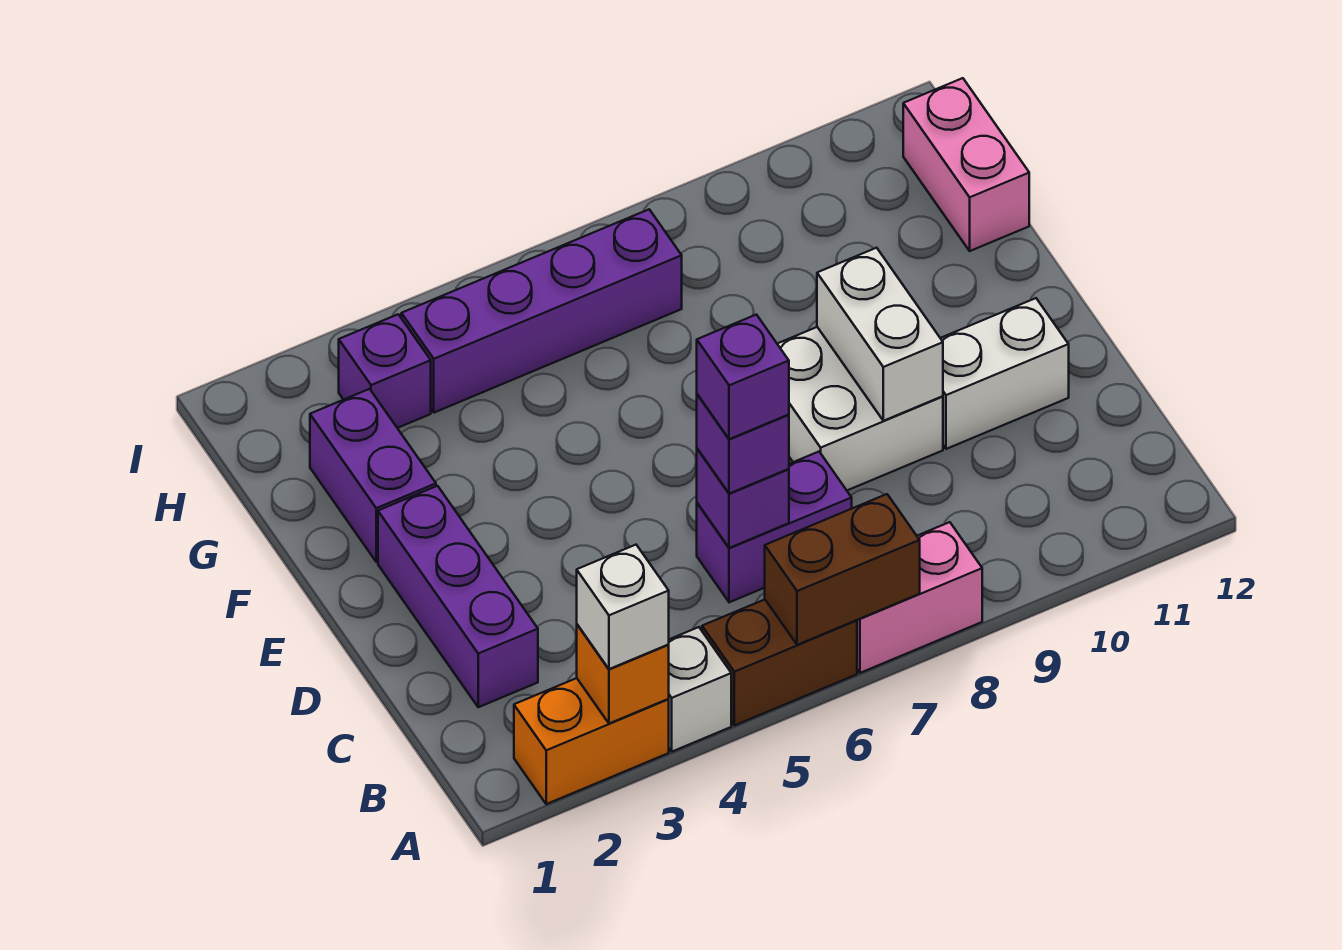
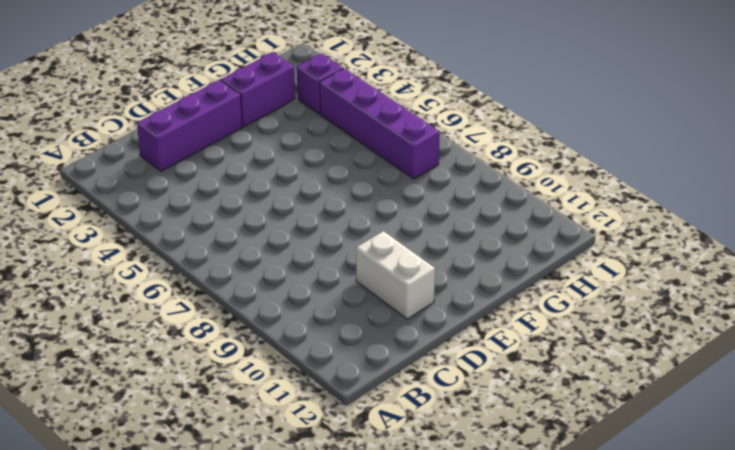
none -> orange brick A2:A3 level 1
none -> white brick A4 level 1
none -> brown brick A5:A6 level 1

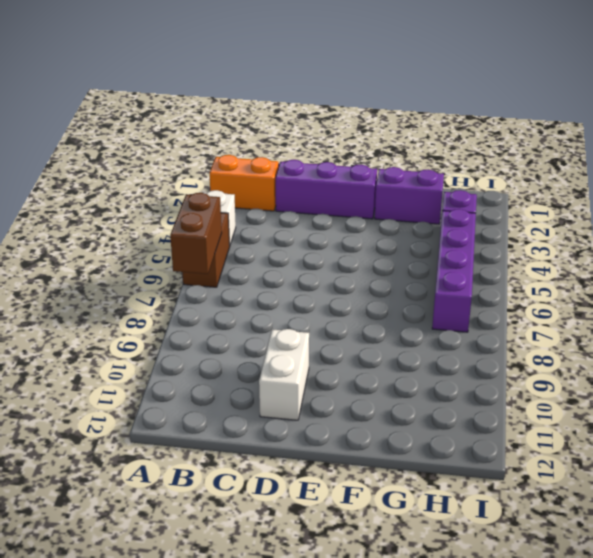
orange brick A2:B2 level 1 -> orange brick A2:A3 level 1
none -> pink brick A7:A8 level 1
none -> purple brick C6:C7 level 1
none -> white brick D8:E9 level 1

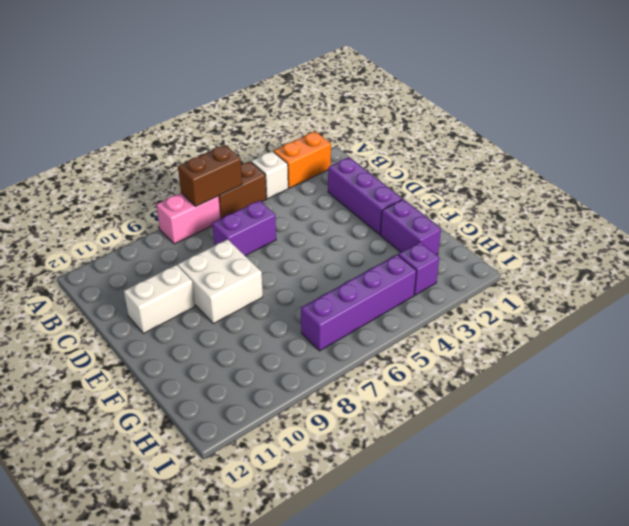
none -> pink brick G12:H12 level 1
none -> orange brick A3 level 2
none -> purple brick C6 level 2

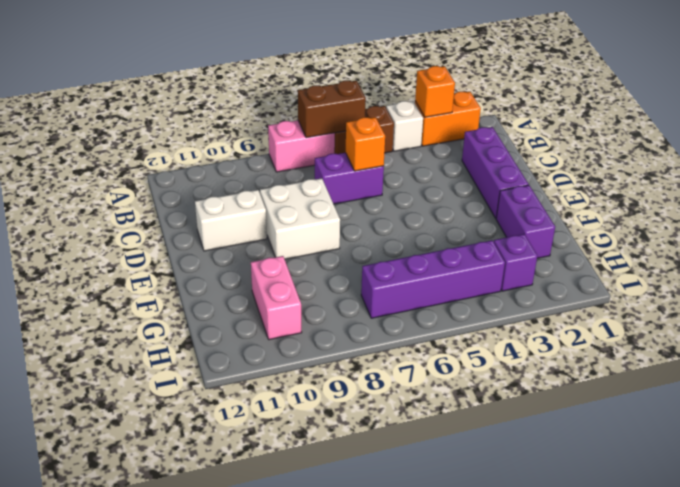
orange brick C6 level 2 -> purple brick C6 level 2
pink brick G10:H10 level 1 -> pink brick G12:H12 level 1
none -> white brick D9:E9 level 2
none -> white brick A3 level 3
none -> purple brick C6 level 3

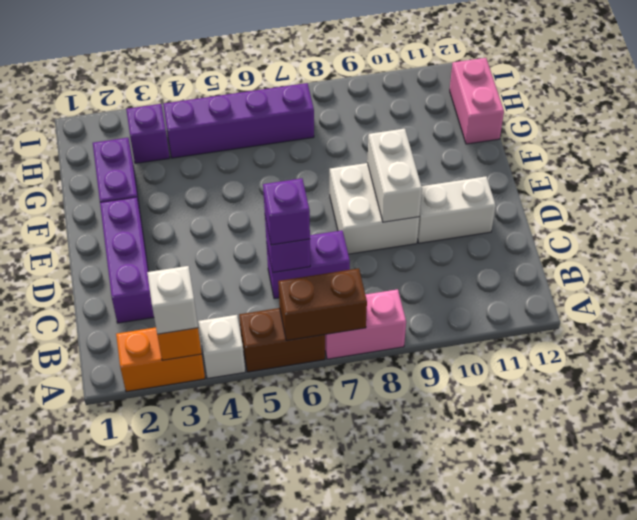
none -> purple brick C6 level 4

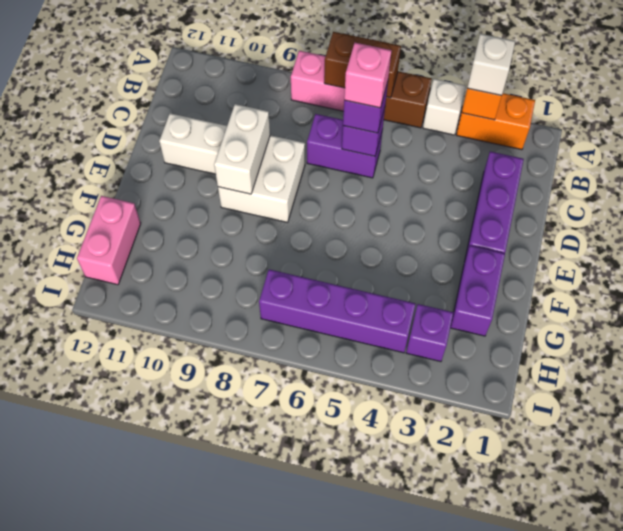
pink brick C6 level 4 -> purple brick C6 level 4

